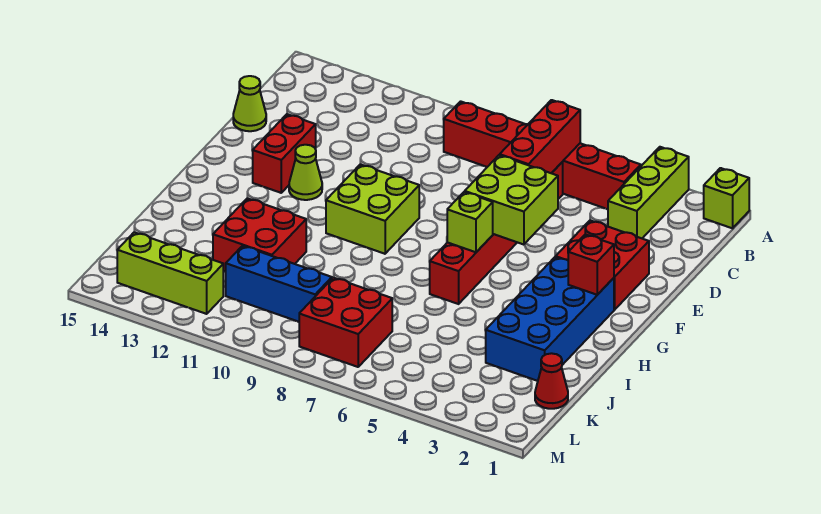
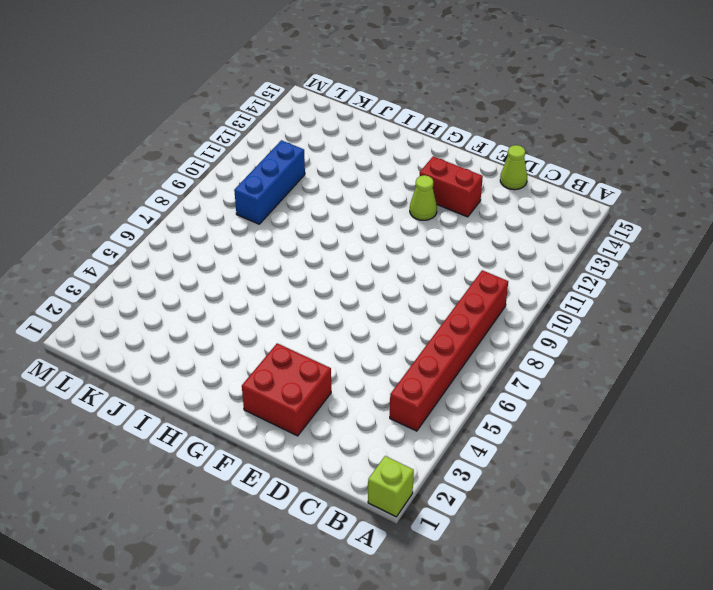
none -> lime brick A3:C3 level 1
none -> red brick C6:H6 level 1
none -> lime brick F9:G10 level 1

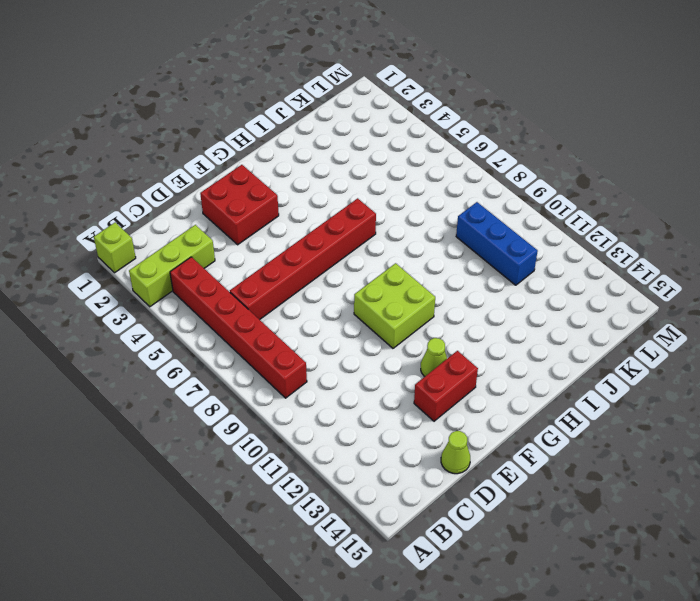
none -> blue brick G2:J3 level 1
none -> red brick I11:J12 level 1
none -> red cone K1 level 1

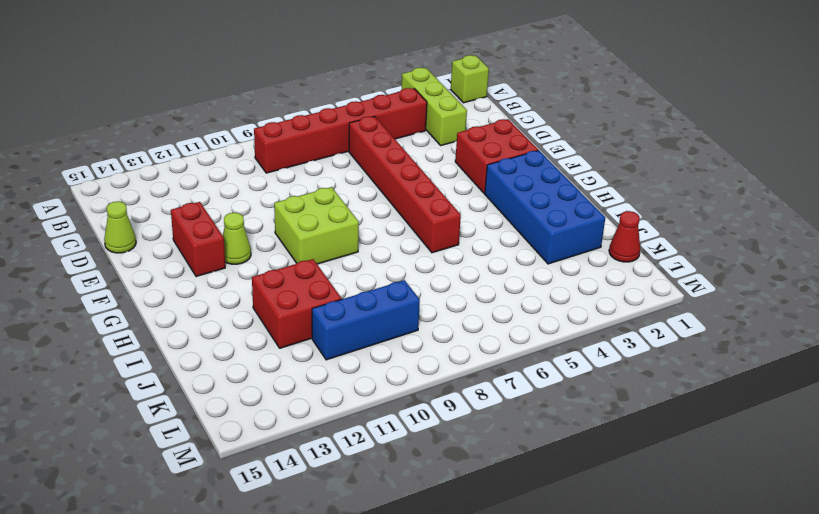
none -> red brick K7:L8 level 1
none -> lime brick L12:L14 level 1
none -> red brick B6:D6 level 2

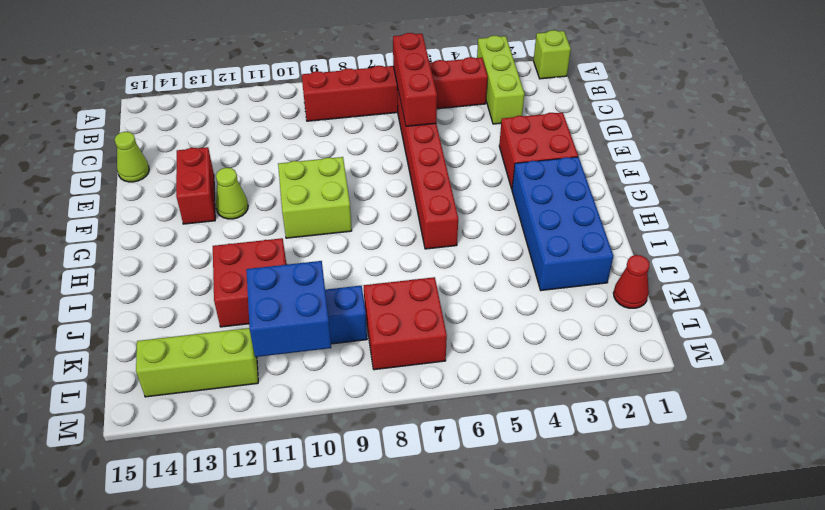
blue brick K10:L11 level 2 -> none
none -> lime brick E5:F6 level 2
none -> red brick G2 level 2
none -> lime brick G6 level 2

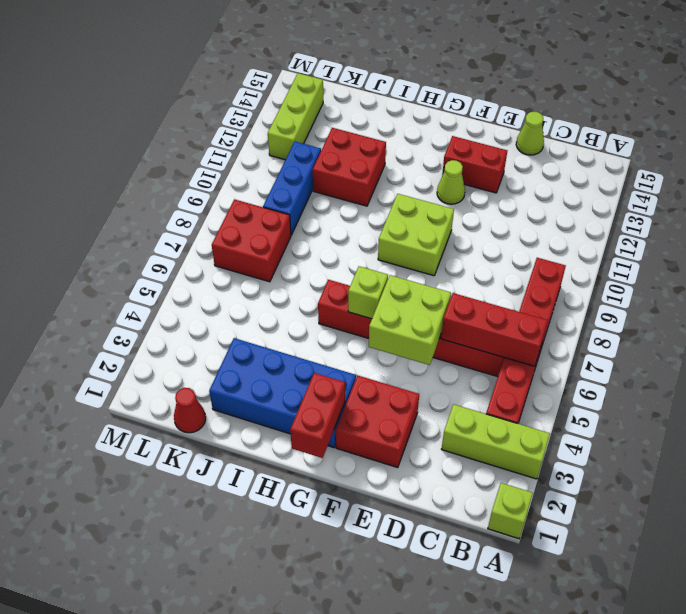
red brick G1:G2 level 2 -> red brick G2 level 2

